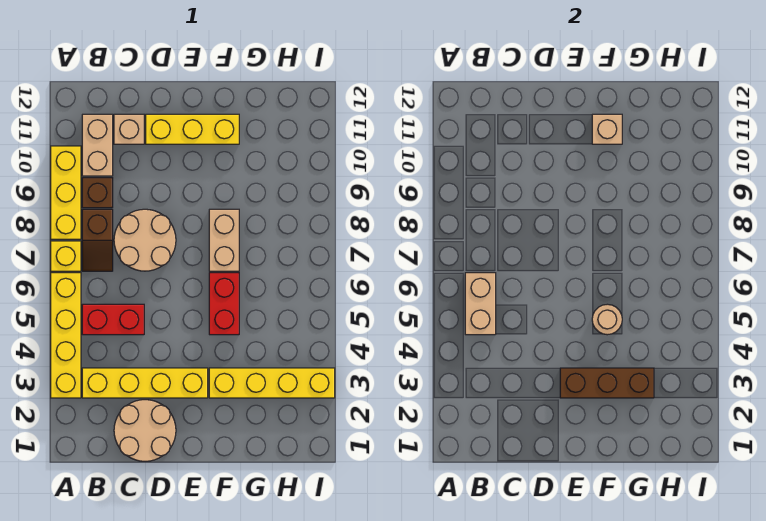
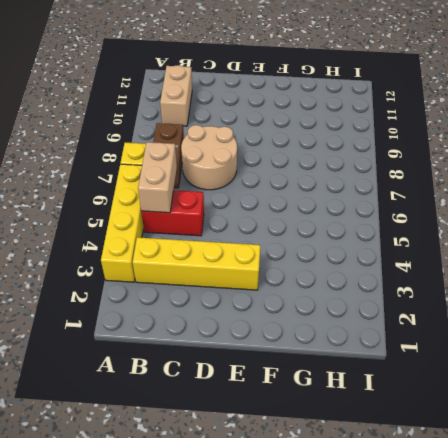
none -> yellow brick A8:A10 level 1
none -> brown brick B9 level 1
none -> tan round brick C1:D2 level 1

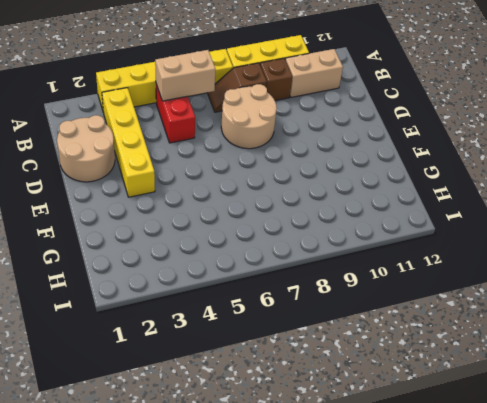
none -> tan brick C11 level 1
none -> yellow brick D11:F11 level 1
none -> yellow brick F3:I3 level 1

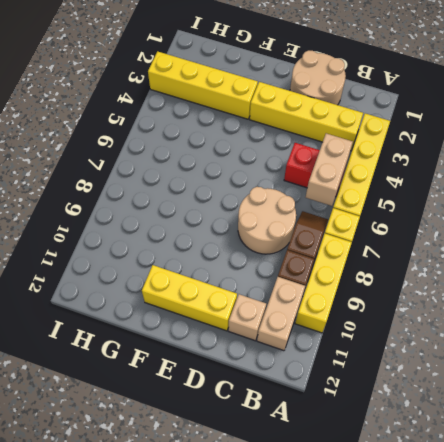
none -> red brick F5:F6 level 1
none -> tan brick F7:F8 level 1
none -> brown brick E3:G3 level 2

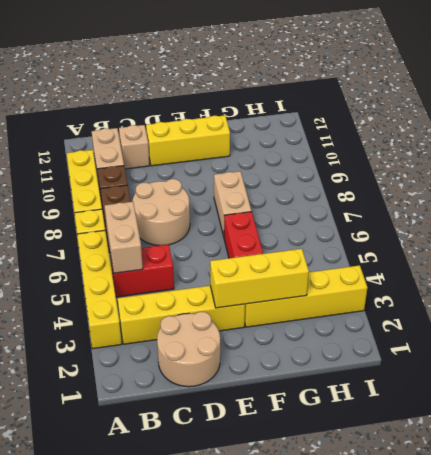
yellow brick E3:G3 level 2 -> brown brick E3:G3 level 2
none -> tan round brick F5 level 2
none -> tan brick F11 level 2

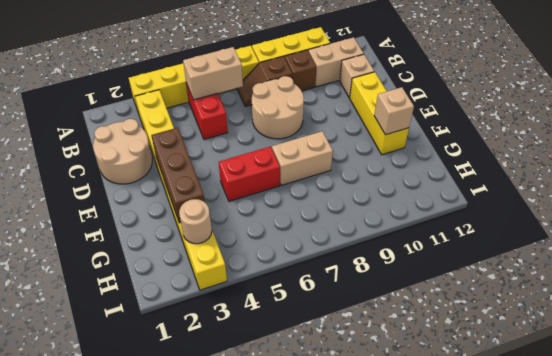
tan round brick H3 level 2 -> tan round brick F5 level 2

